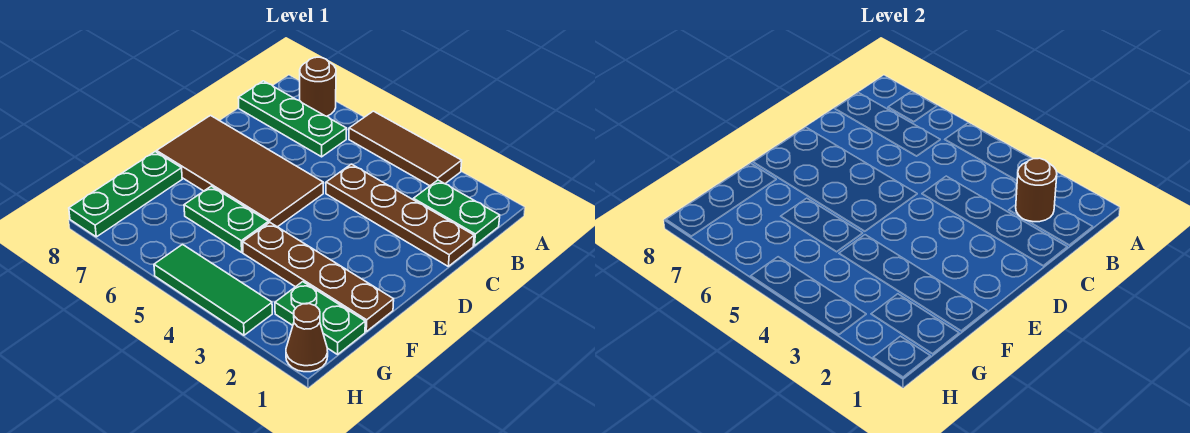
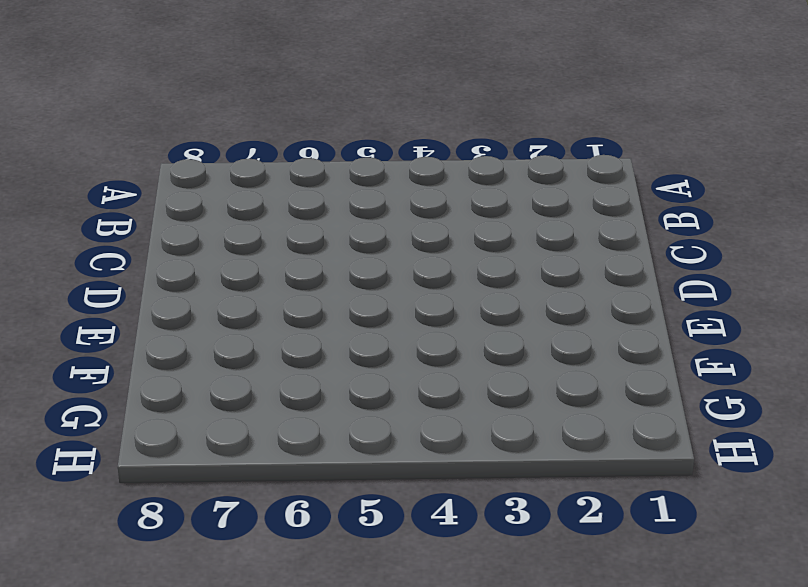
none -> brown tile A3:A5 level 1
none -> brown round brick A7 level 1
none -> green plate B1:B2 level 1

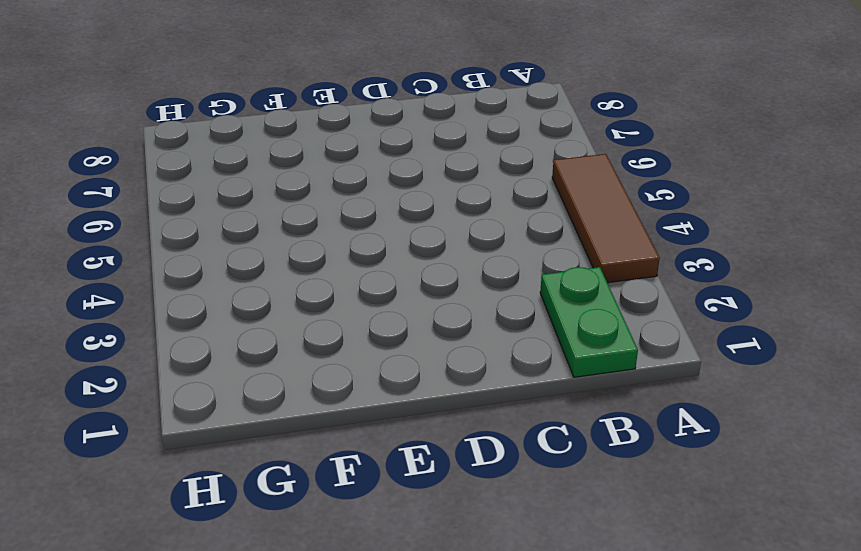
none -> brown round brick A7 level 1
none -> green plate B6:B8 level 1
none -> brown plate C1:C4 level 1

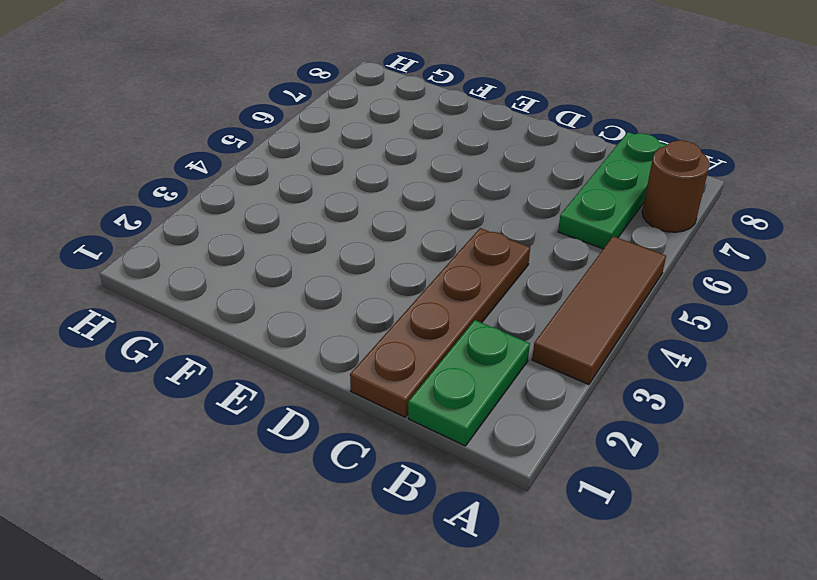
none -> brown tile D5:E8 level 1
none -> brown plate F1:F4 level 1
none -> green plate F5:F6 level 1

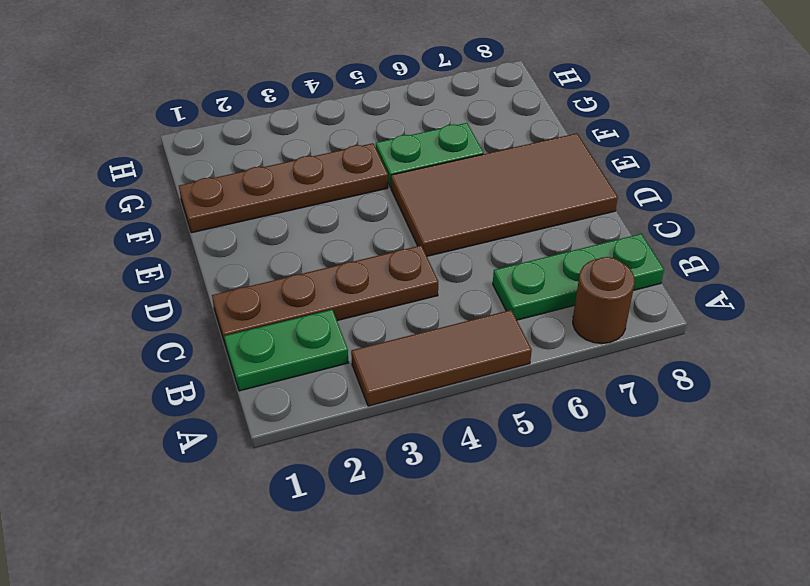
none -> green plate F8:H8 level 1
none -> green plate G1:G2 level 1
none -> brown cone H1 level 1

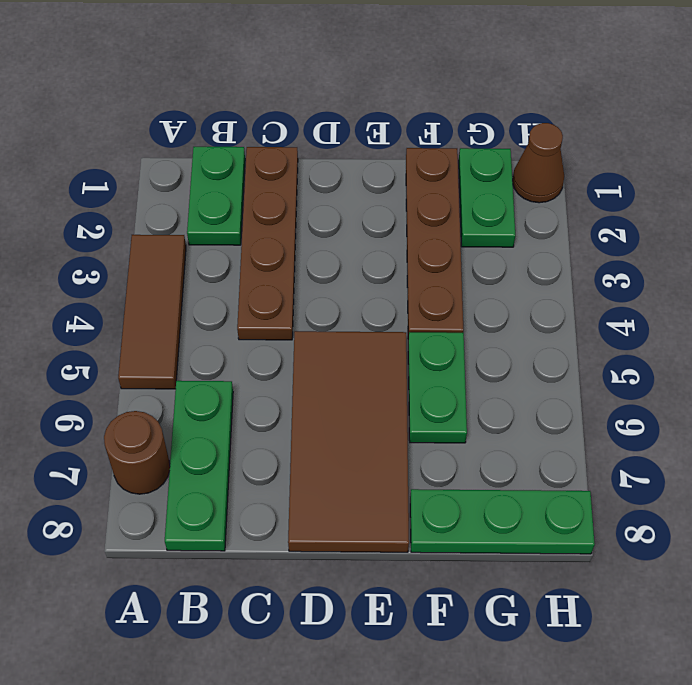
none -> green tile H3:H5 level 1
none -> brown round brick B2 level 2

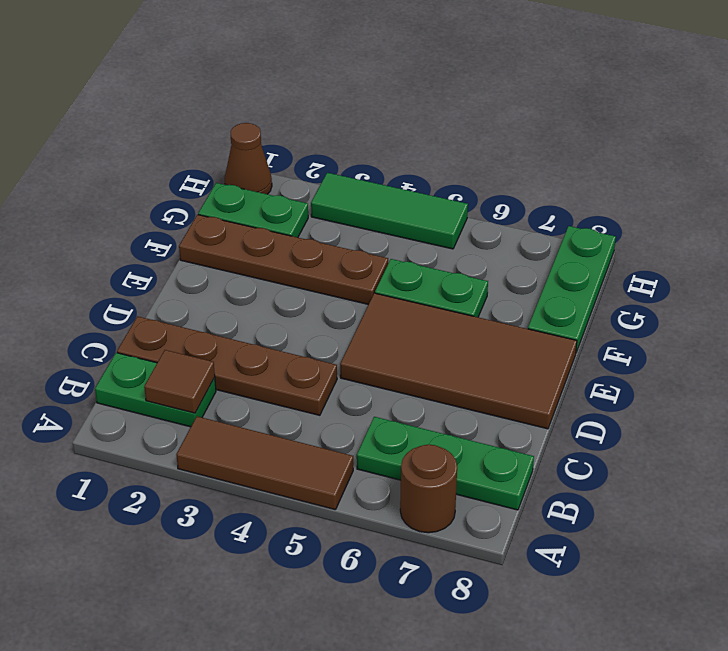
brown tile B2 level 2 -> brown round brick B2 level 2

